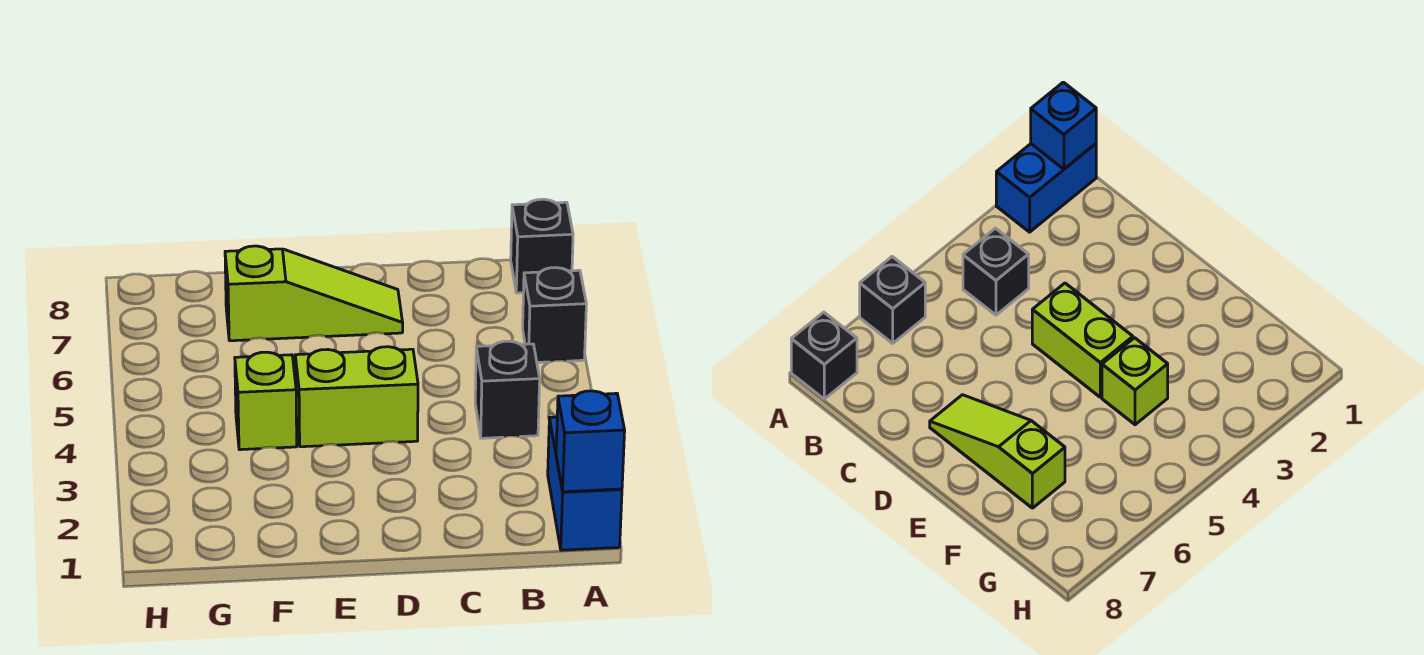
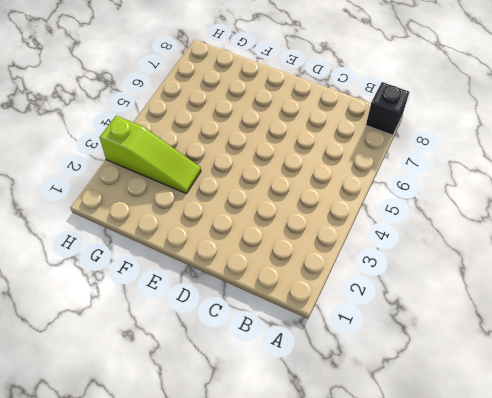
lime slope F3:H3 level 1 top H -> lime slope D7:F7 level 1 top F
none -> blue brick A1:A2 level 1
none -> black brick A6 level 1

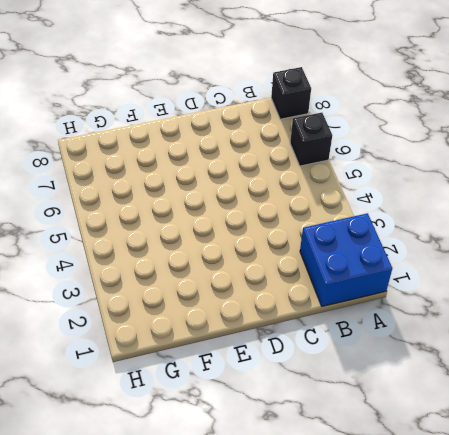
blue brick A1:B2 level 1 -> blue brick A1:A2 level 1
none -> black brick B4 level 1
none -> lime brick D4:E4 level 1

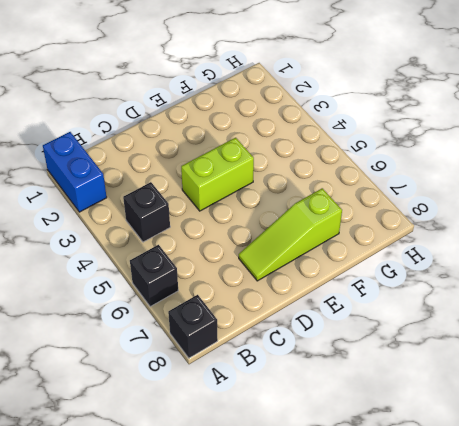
none -> lime brick F4 level 1
none -> blue brick A1 level 2

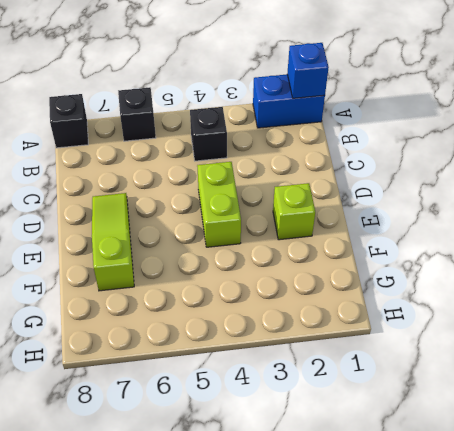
lime brick E2 level 1 -> lime brick F4 level 1

